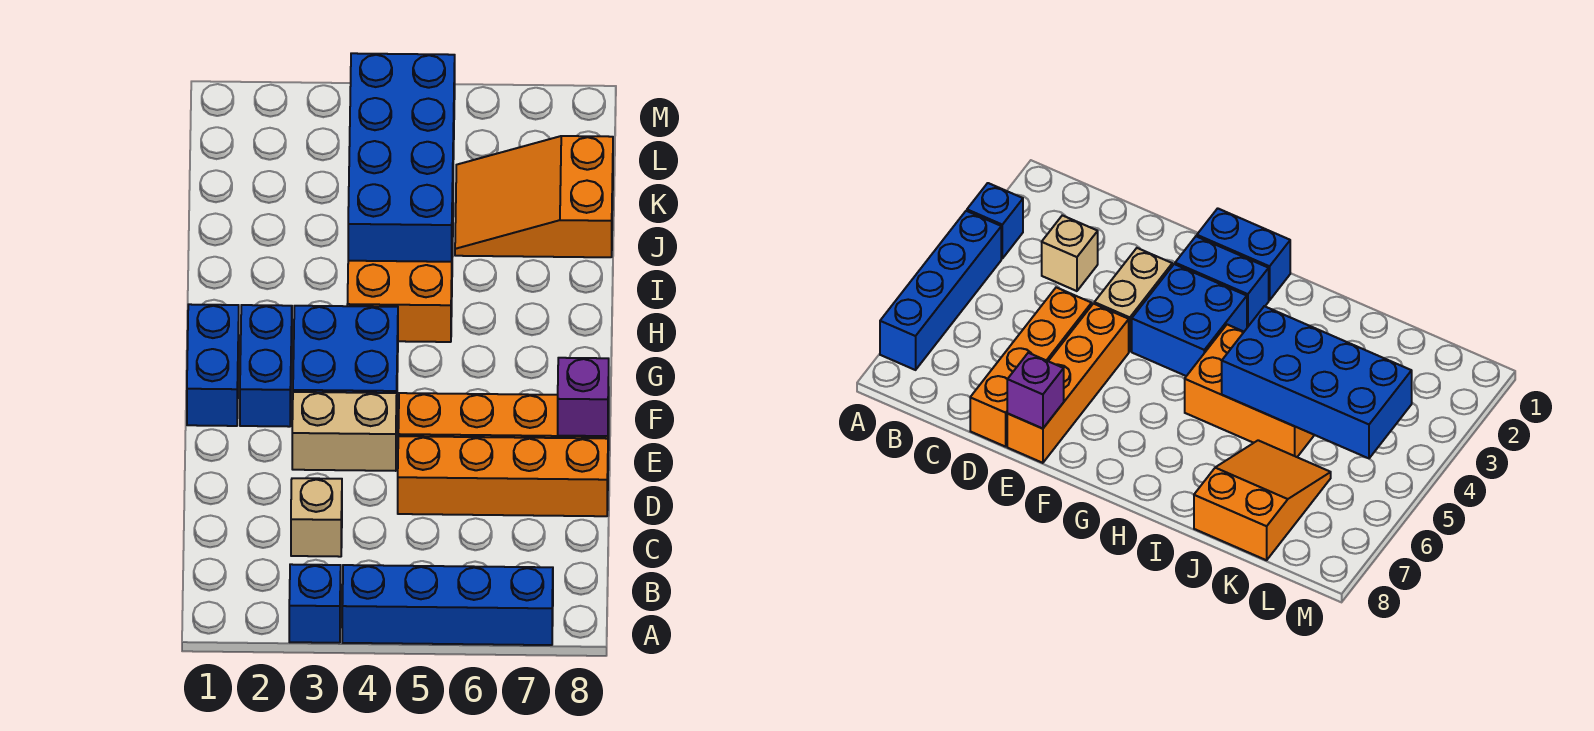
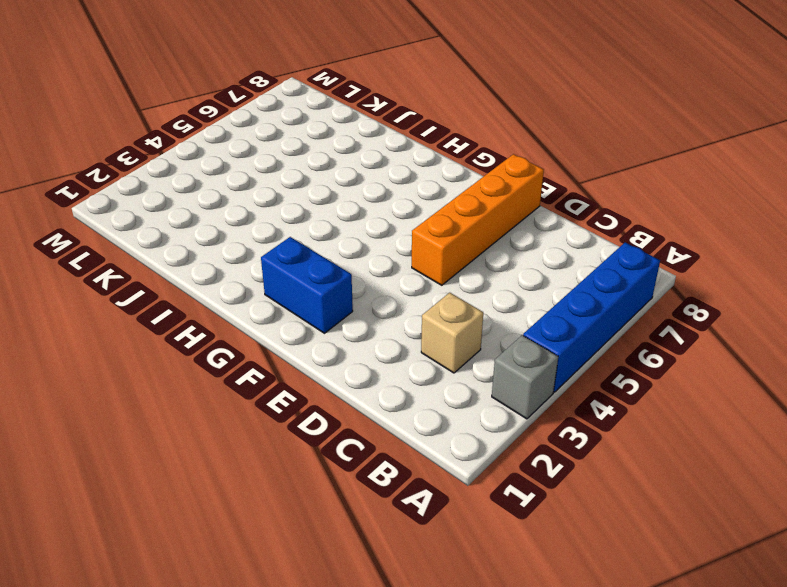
grey brick A3 level 1 -> blue brick A3 level 1
none -> orange brick D5:D8 level 1
none -> tan brick E3:E4 level 1
none -> blue brick F1:G1 level 1

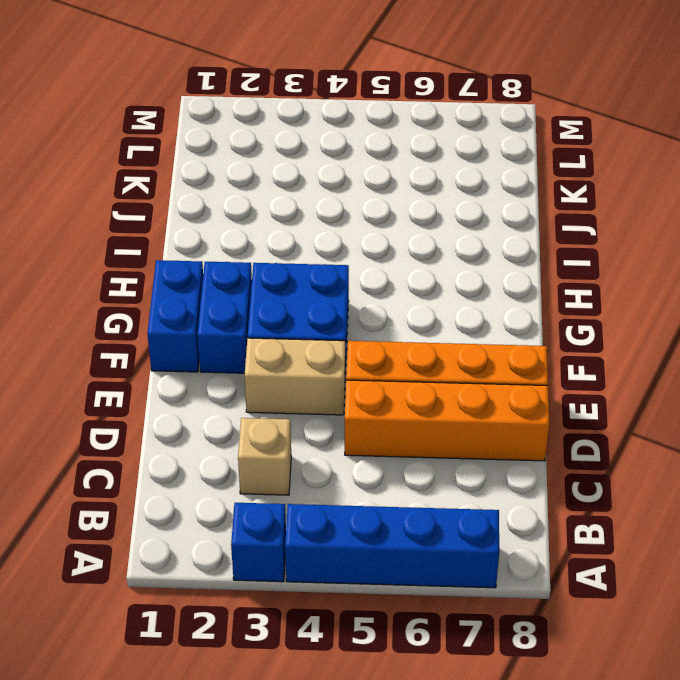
none -> orange brick H4:J5 level 1
none -> orange slope J6:K8 level 1 top 8
none -> purple brick E8 level 2

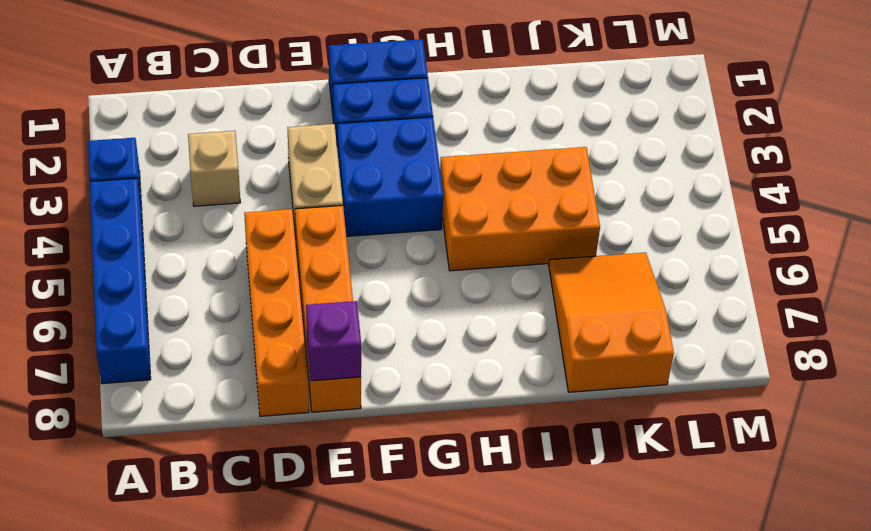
none -> blue brick I4:L5 level 2

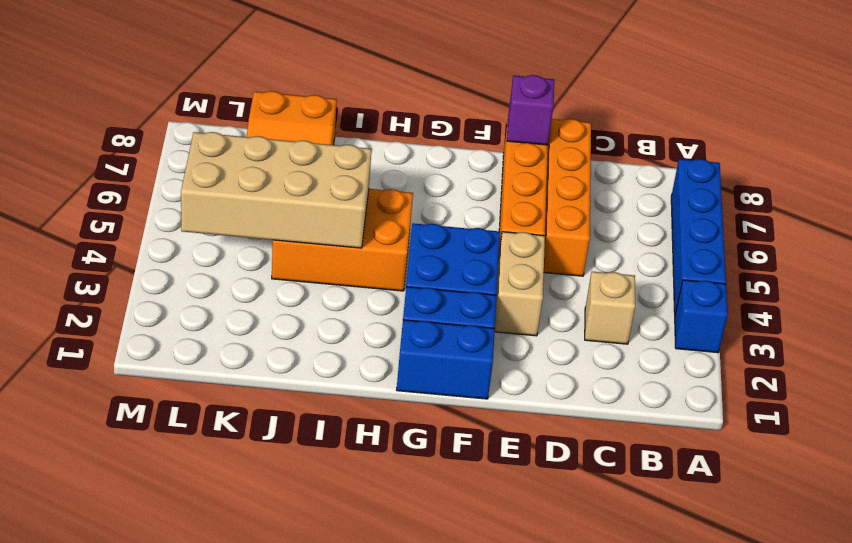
tan brick I4:L5 level 2 -> blue brick I4:L5 level 2

